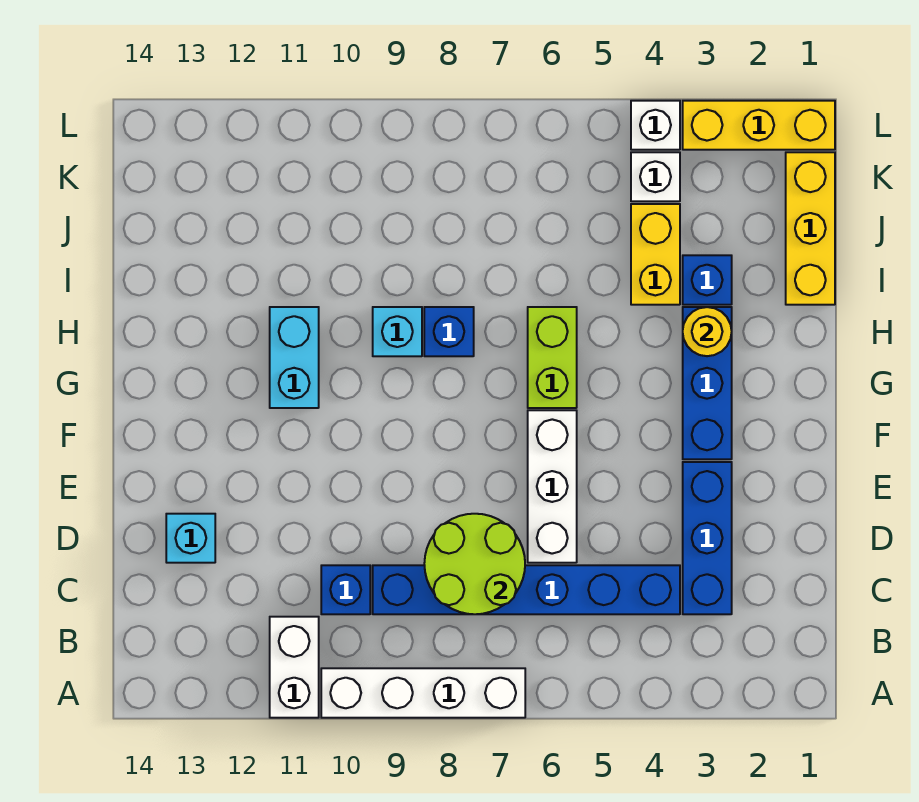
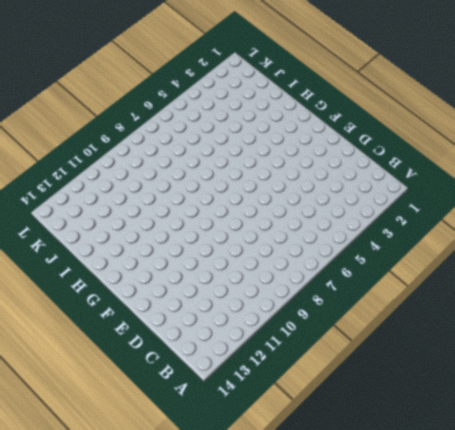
none -> white brick A7:A10 level 1
none -> white brick A11:B11 level 1
none -> blue brick C3:E3 level 1

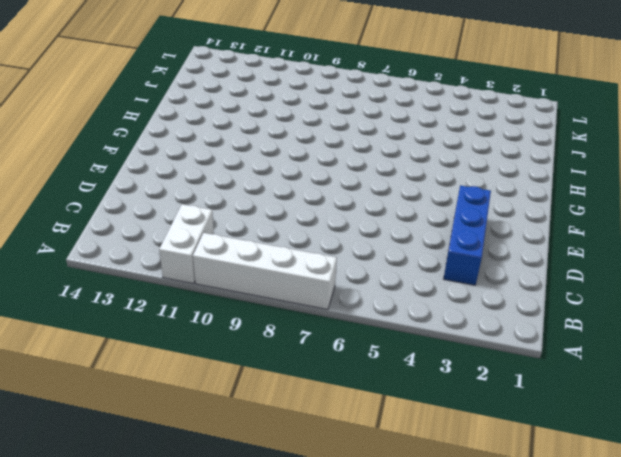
none -> blue brick C4:C9 level 1
none -> blue brick C10 level 1
none -> white brick D6:F6 level 1

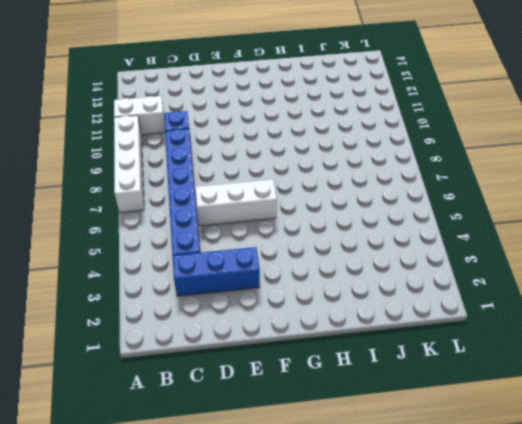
none -> cyan brick D13 level 1
none -> blue brick F3:H3 level 1
none -> lime brick G6:H6 level 1

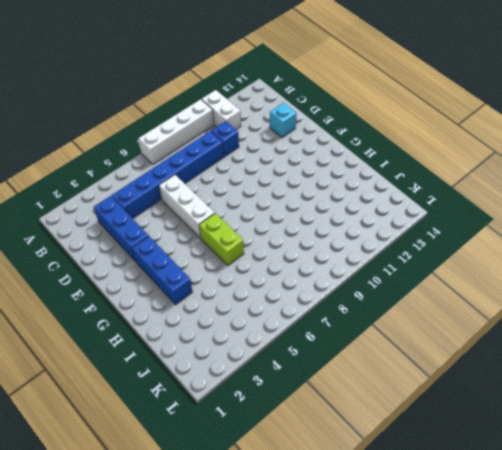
none -> cyan brick G11:H11 level 1
none -> blue brick H8 level 1
none -> cyan brick H9 level 1

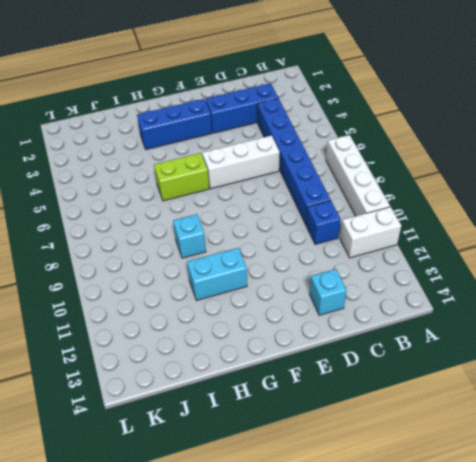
none -> blue brick H8 level 1
none -> yellow brick I1:K1 level 1
none -> blue brick I3 level 1

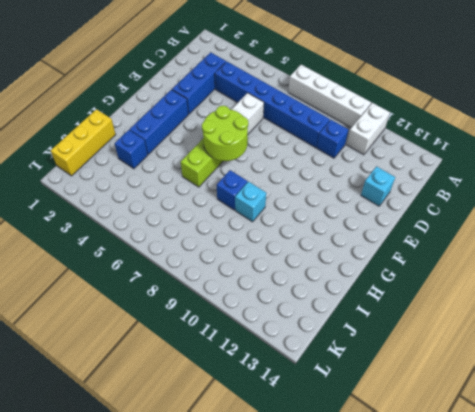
lime round brick F6:G7 level 2 -> lime round brick C7:D8 level 2
none -> cyan brick G11:H11 level 1
none -> yellow brick I4:J4 level 1
none -> white brick K4 level 1

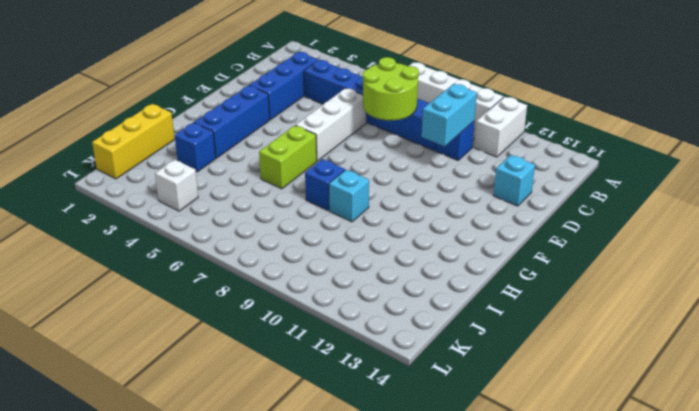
cyan brick C10:D10 level 2 -> cyan brick G11:H11 level 1
none -> yellow brick I4:J4 level 1
none -> yellow brick L1:L3 level 1
none -> white brick L4 level 1

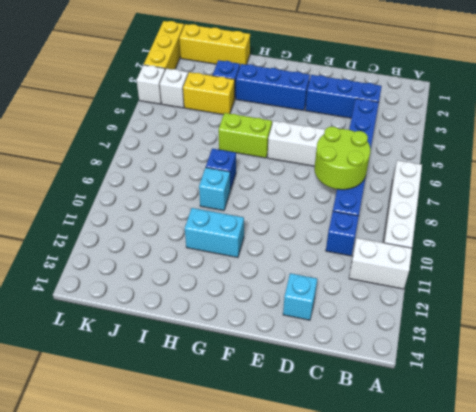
none -> yellow round brick H3 level 2

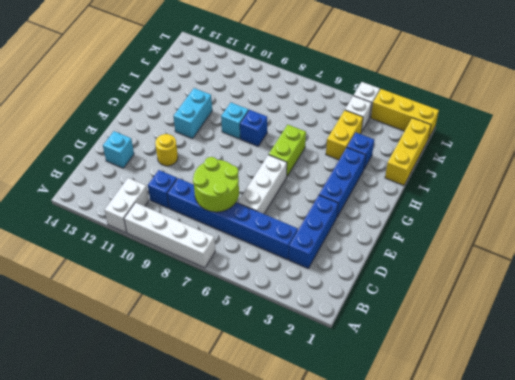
yellow round brick E11 level 1 -> yellow round brick H3 level 2

